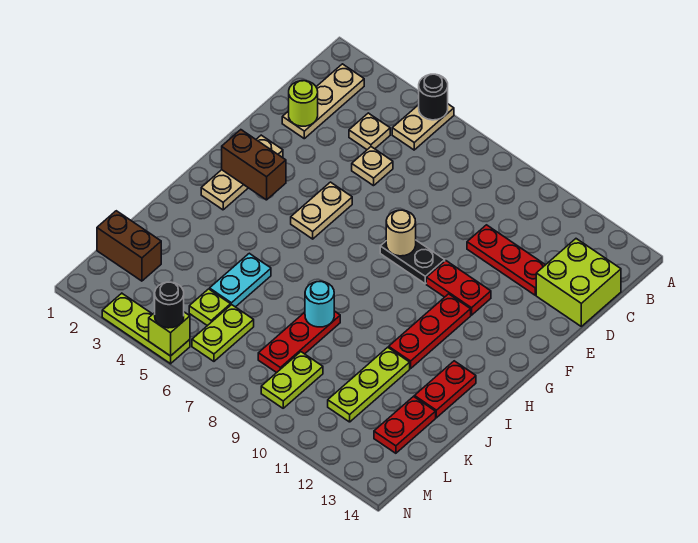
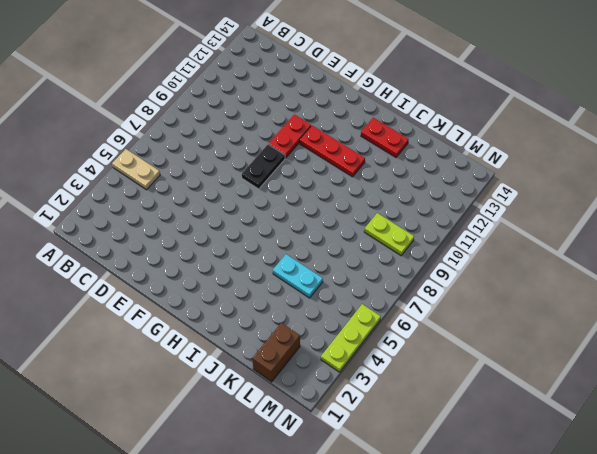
none -> tan plate B2:D2 level 1
none -> tan plate C4 level 1
none -> lime brick C13:D14 level 1

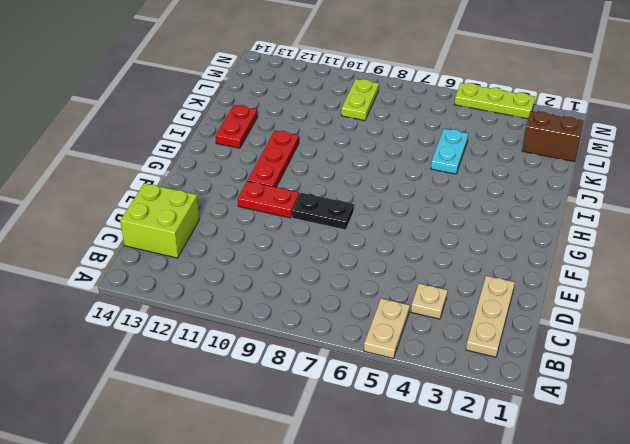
none -> tan plate D5 level 1
none -> red plate D10:D12 level 1
none -> tan plate F2:H2 level 1

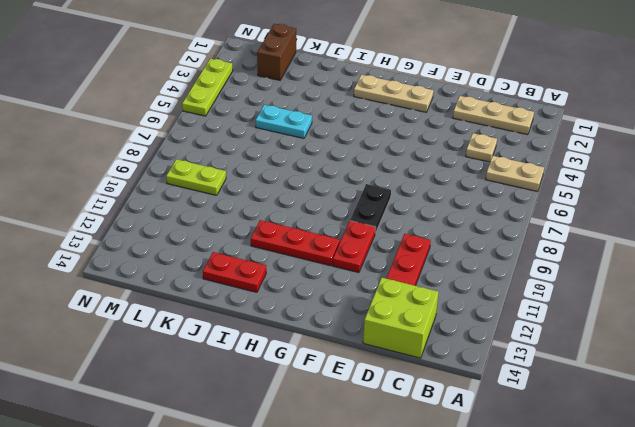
none -> tan plate D5 level 1
none -> tan plate F5:G5 level 1
none -> red plate J8:L8 level 1

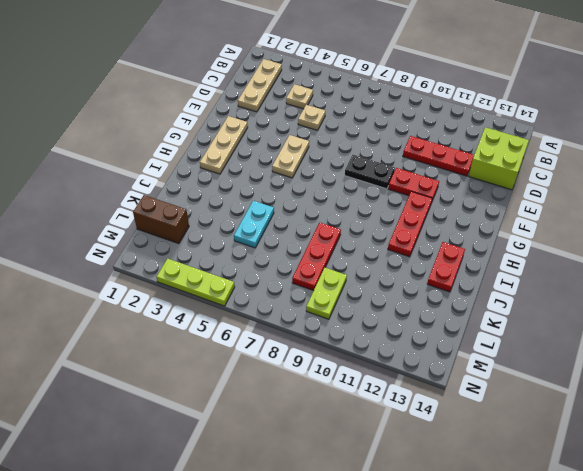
none -> tan plate A5:B5 level 1
none -> lime plate J11:L11 level 1
none -> red plate K13:L13 level 1

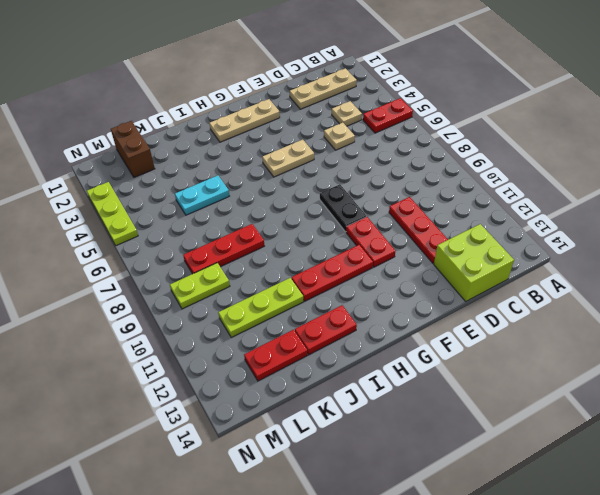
red plate A5:B5 level 1 -> tan plate A5:B5 level 1
none -> lime plate L5 level 1
none -> lime plate L6:M6 level 1
none -> black round brick A5 level 2

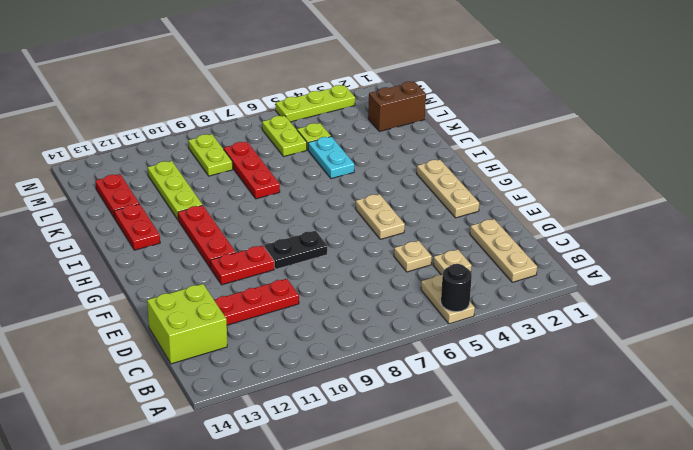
none -> lime round brick D2 level 2
none -> tan round brick F8 level 2
none -> brown brick G2:G3 level 2

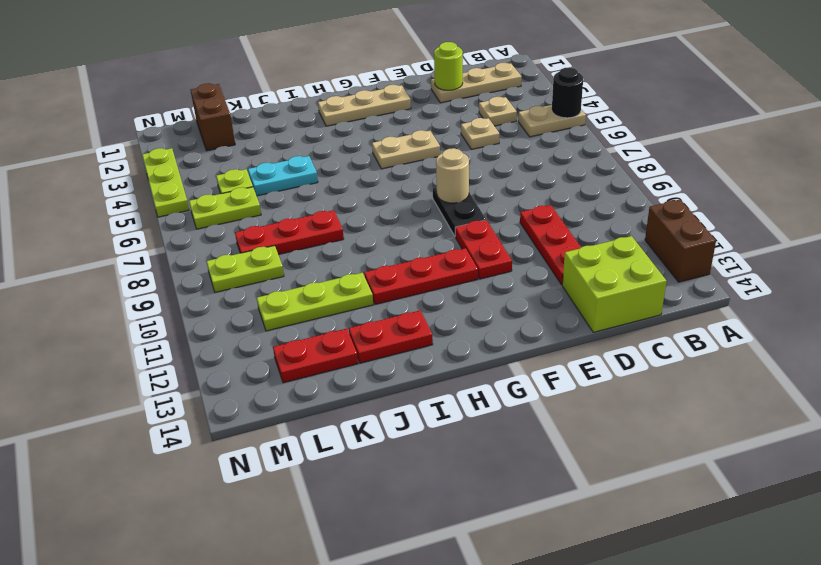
brown brick A12:A13 level 1 -> brown brick G2:G3 level 2
none -> cyan round brick J8 level 2
none -> lime brick N5 level 2
none -> black round brick N5 level 3

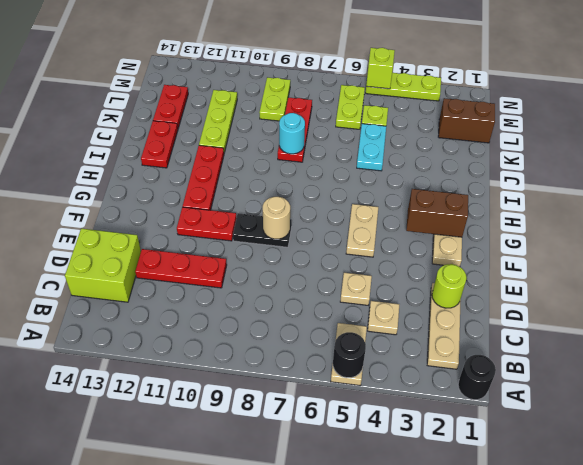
black round brick A1 level 1 -> black round brick N5 level 3

